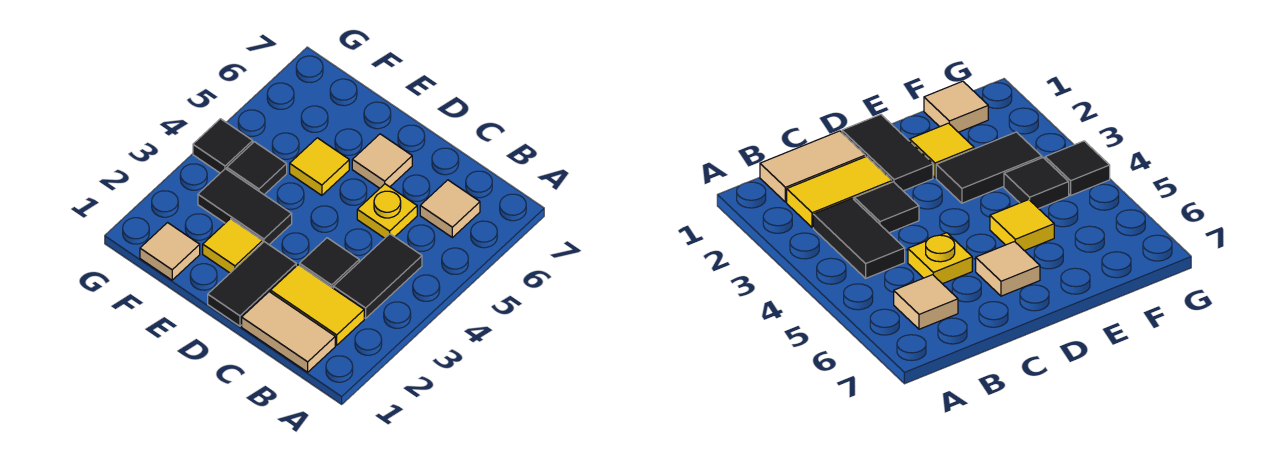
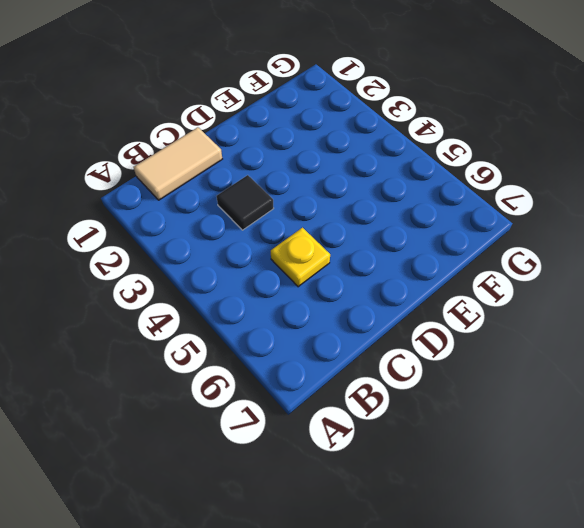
none -> yellow tile B2:C2 level 1
none -> black tile B3:B4 level 1
none -> tan tile B6 level 1

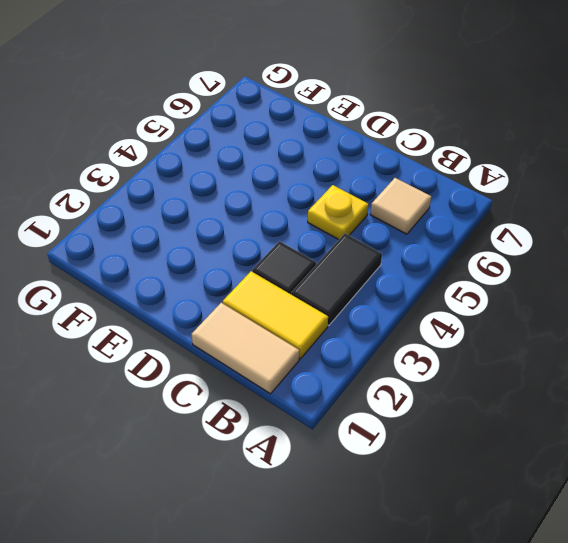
none -> black tile D1:D2 level 1
none -> tan tile D6 level 1
none -> yellow tile E2 level 1

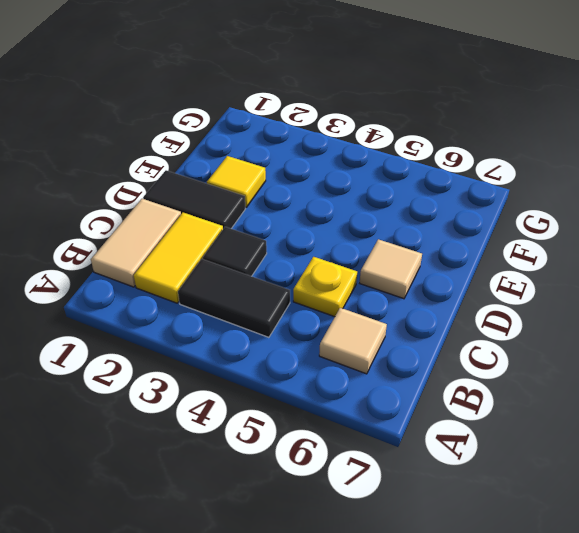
none -> black tile E3:F3 level 1
none -> yellow tile E5 level 1
none -> tan tile F1 level 1

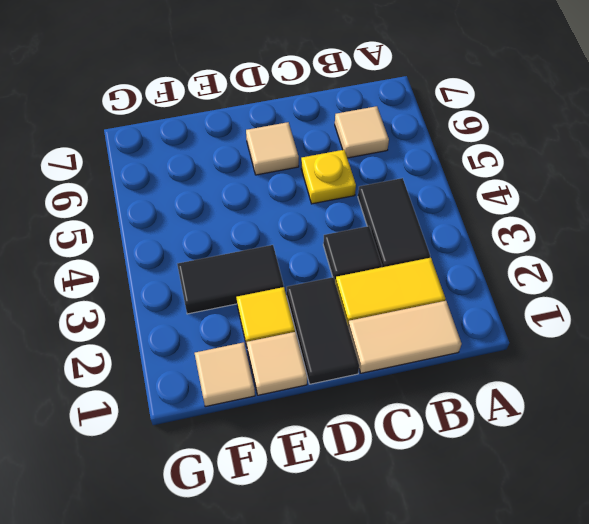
tan tile E1 level 1 -> none
none -> yellow tile E5 level 1
none -> black tile F4 level 1
none -> black tile G4 level 1

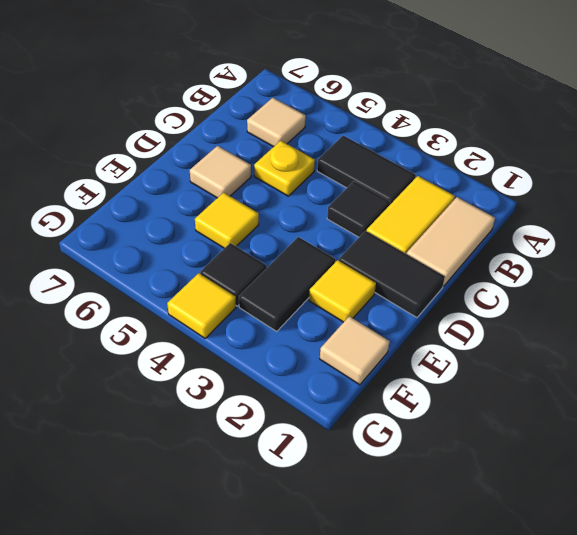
yellow tile G4 level 1 -> black tile G4 level 1

